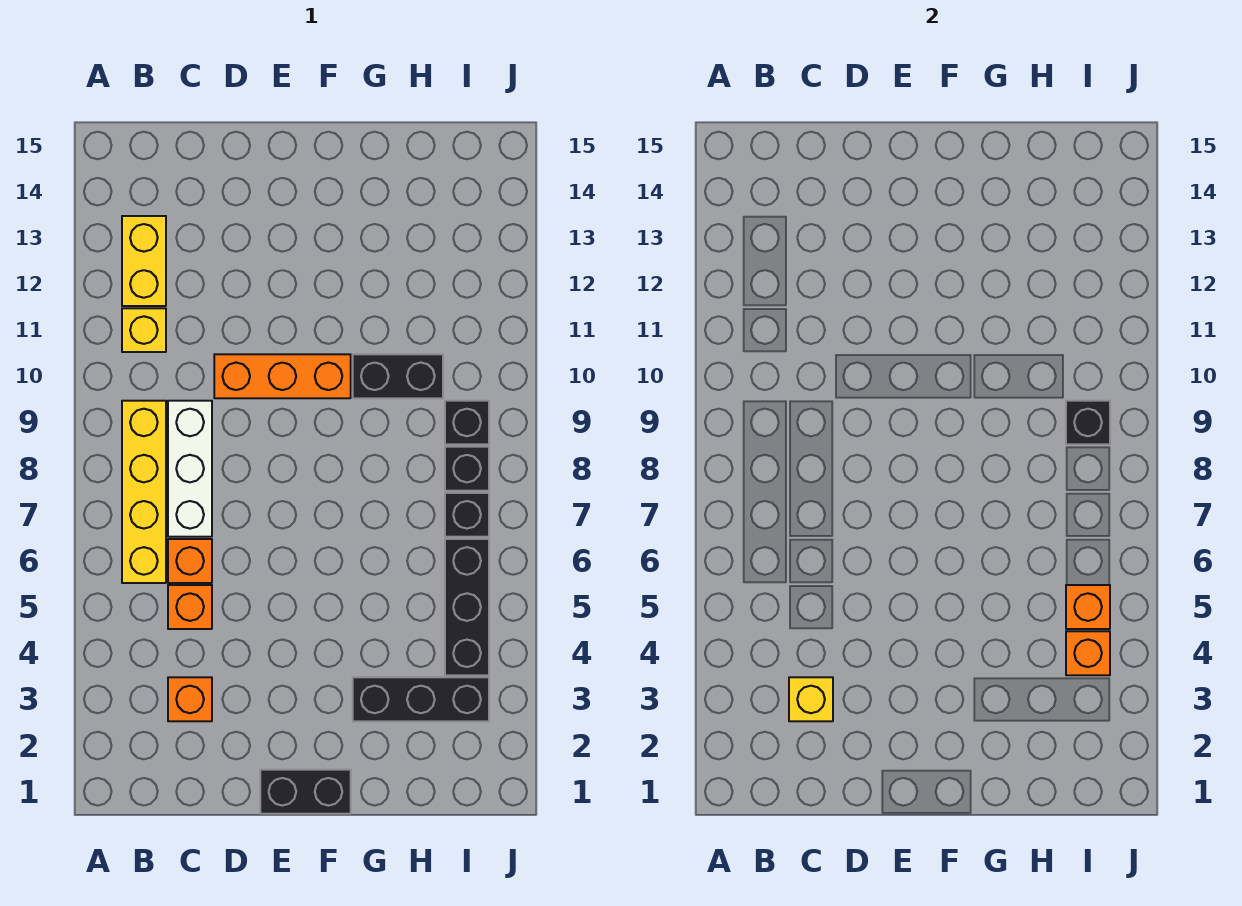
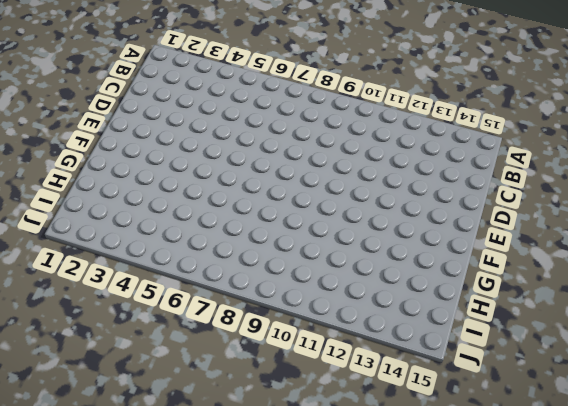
none -> yellow brick B6:B9 level 1
none -> yellow brick B11 level 1
none -> yellow brick B12:B13 level 1

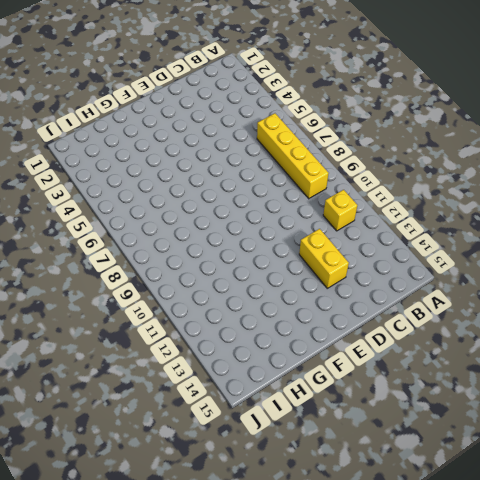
yellow brick D12:D13 level 1 -> yellow brick B12:B13 level 1
none -> orange brick C3 level 1
none -> orange brick C5 level 1
none -> orange brick C6 level 1

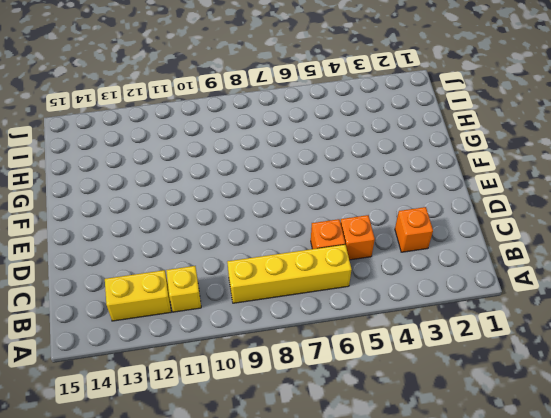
none -> white brick C7:C9 level 1
none -> orange brick D10:F10 level 1
none -> black brick E1:F1 level 1

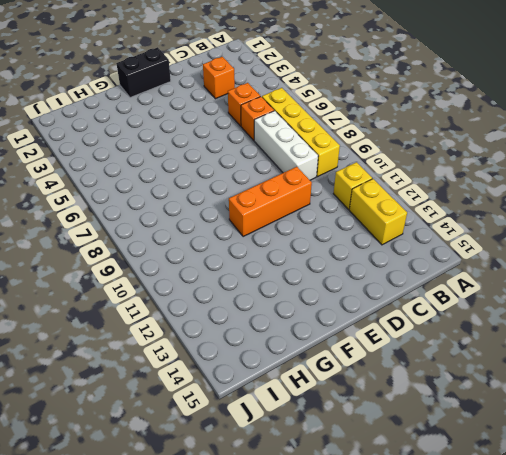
none -> black brick G3:I3 level 1
none -> black brick G10:H10 level 1
none -> black brick I4:I6 level 1

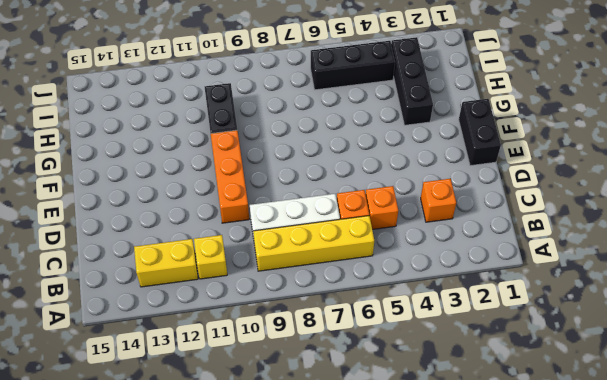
none -> black brick I7 level 1
none -> black brick I8 level 1
none -> black brick I9 level 1

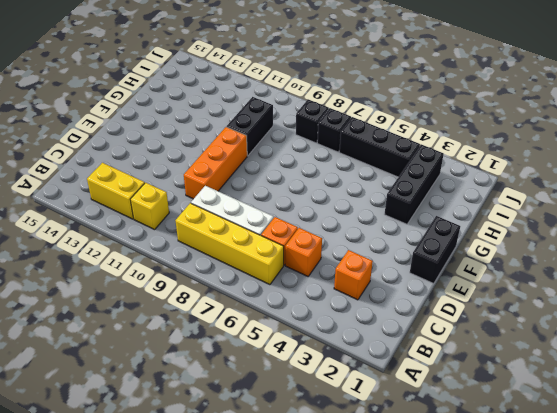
none -> black brick I9 level 1
none -> yellow brick C3 level 2
none -> orange brick I4 level 2

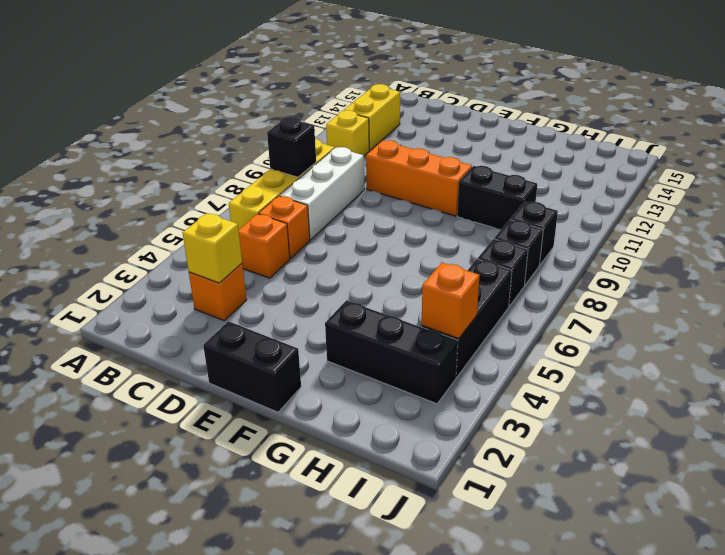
black brick B8 level 2 -> black brick I9 level 2
none -> orange brick I5 level 2

